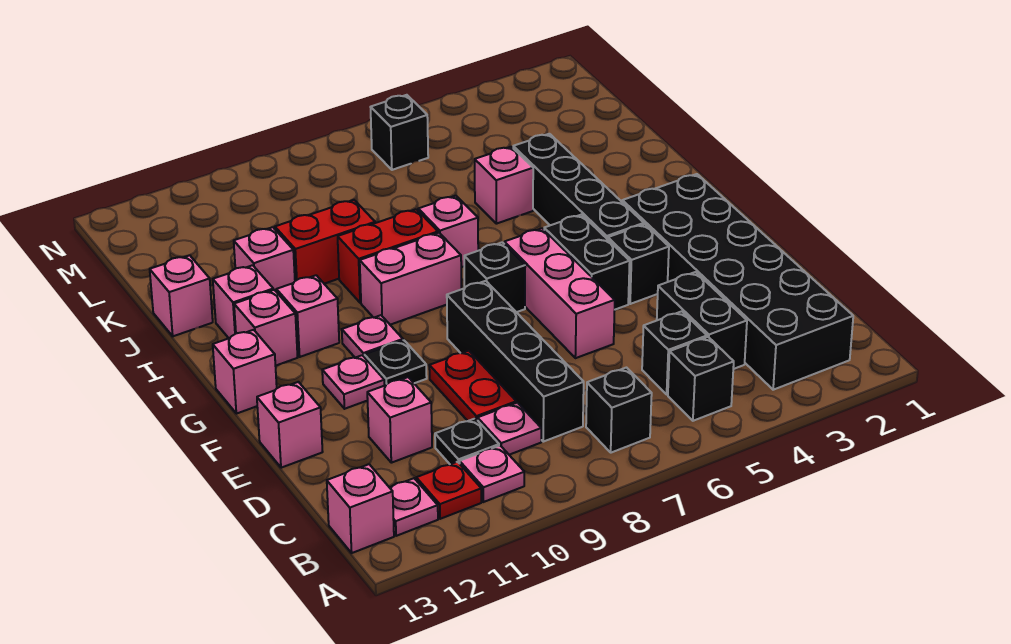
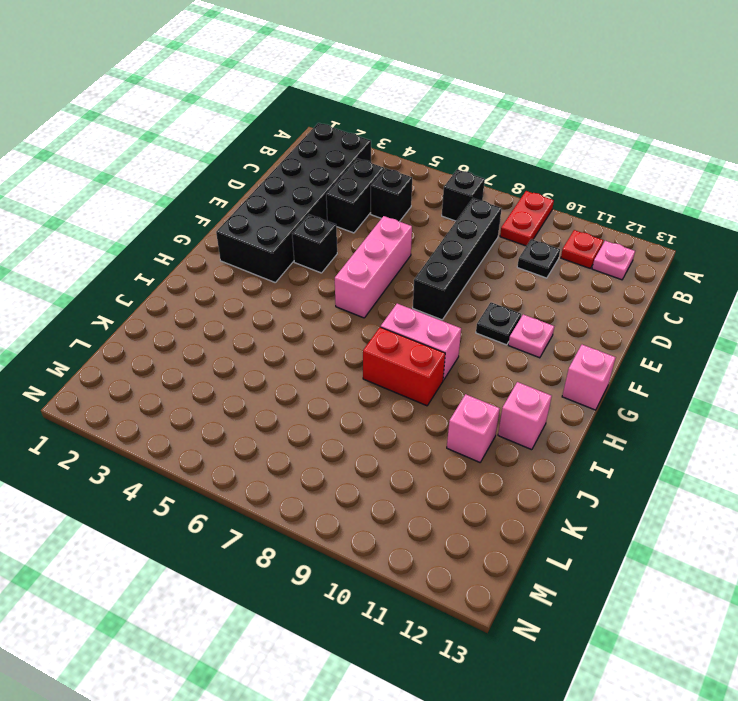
red plate A9:B9 level 1 -> red plate D9:E9 level 1
none -> black brick B5 level 1
none -> pink plate B10 level 1
none -> pink brick B13 level 1
none -> pink plate C9 level 1

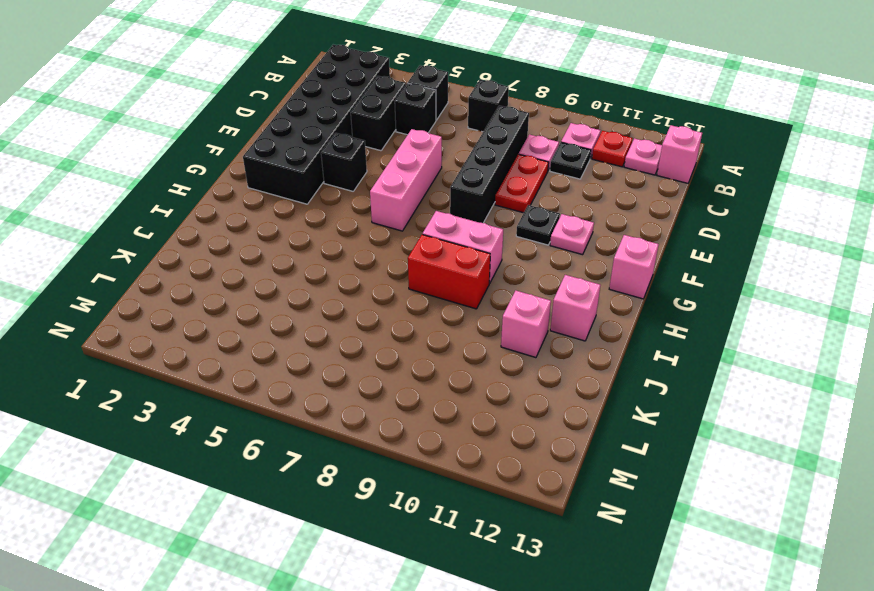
none -> pink brick D11 level 1
none -> pink brick E13 level 1
none -> black brick F5:G5 level 1
none -> black brick G4:J4 level 1

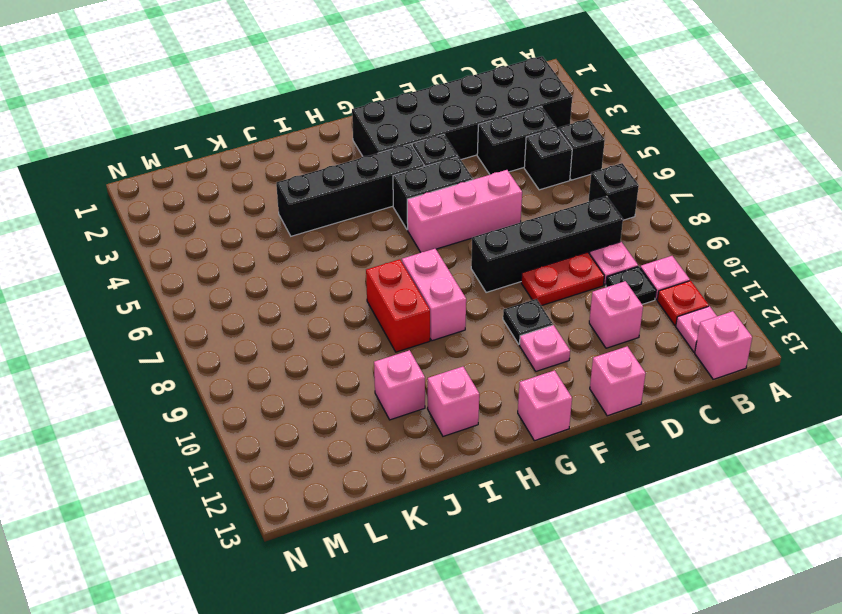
none -> black brick G7 level 1
none -> pink plate G10 level 1
none -> pink brick H11 level 1
none -> pink brick H12 level 1

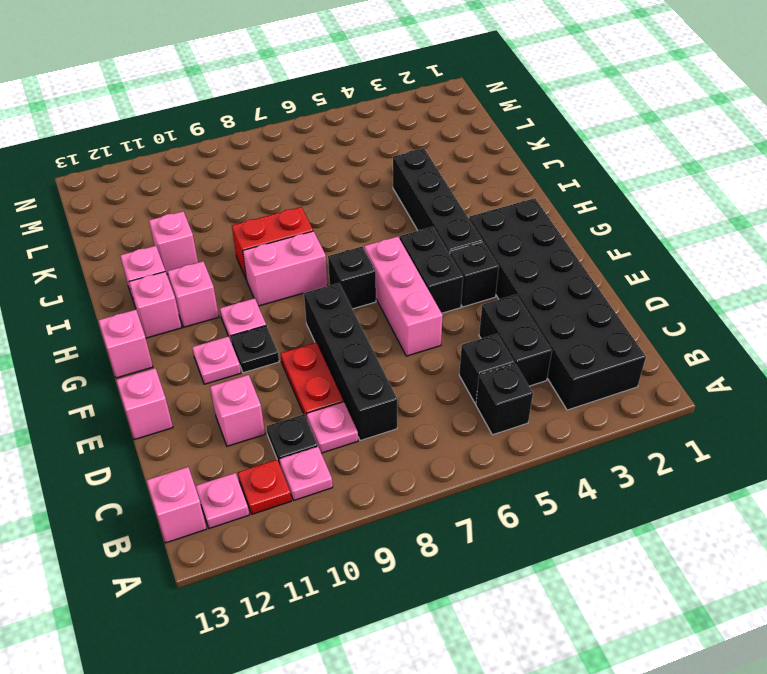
none -> black brick B7 level 1
none -> pink brick I7 level 1
none -> pink brick J5 level 1
none -> red brick J9:J10 level 1

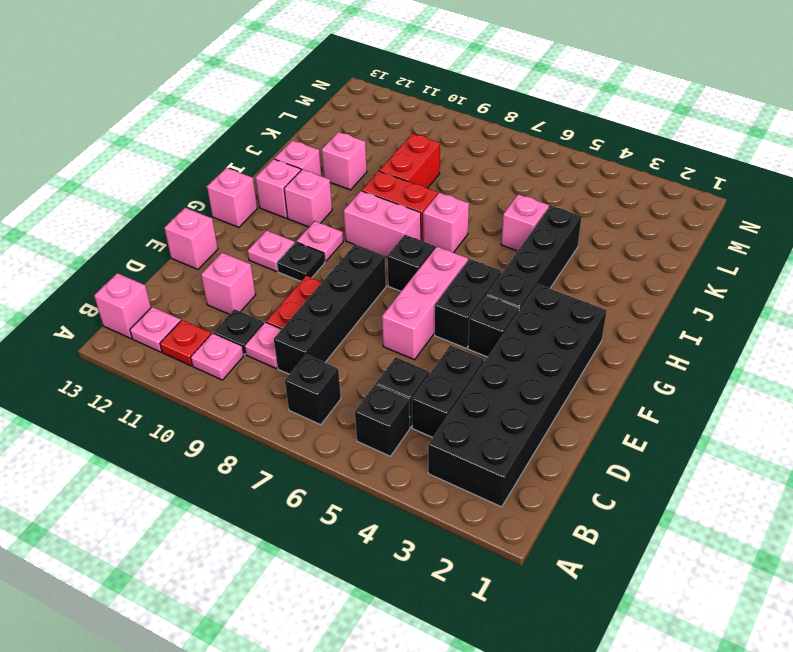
red brick J9:K9 level 1 -> red brick J9:J10 level 1
none -> pink brick J13 level 1
none -> black brick M6 level 1

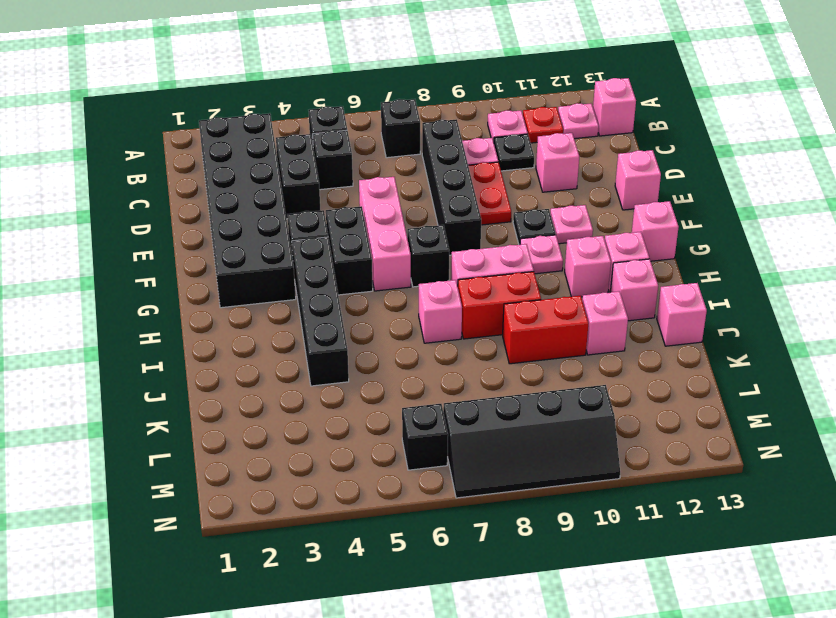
black slope M7:N10 level 1 top M -> none
none -> pink brick J5 level 1

